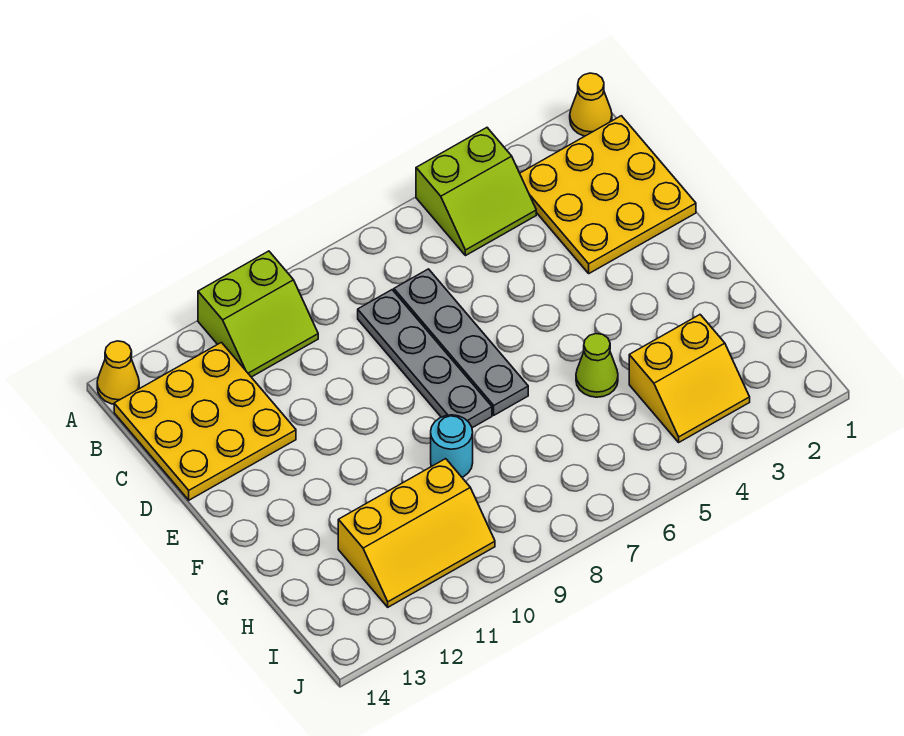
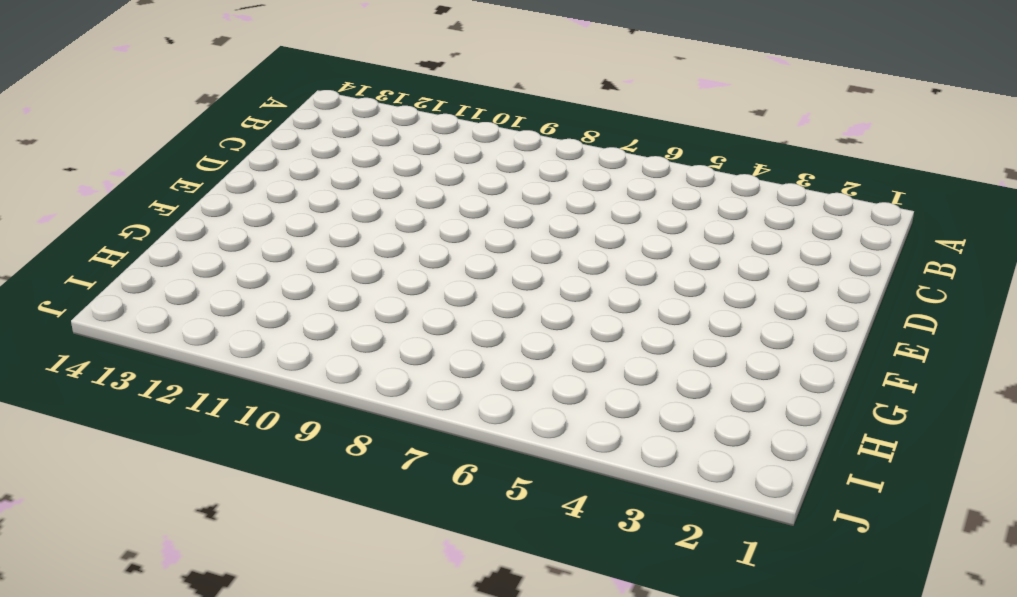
none -> yellow cone A1 level 1
none -> lime slope A4:B5 level 1 top A
none -> lime slope A10:B11 level 1 top A

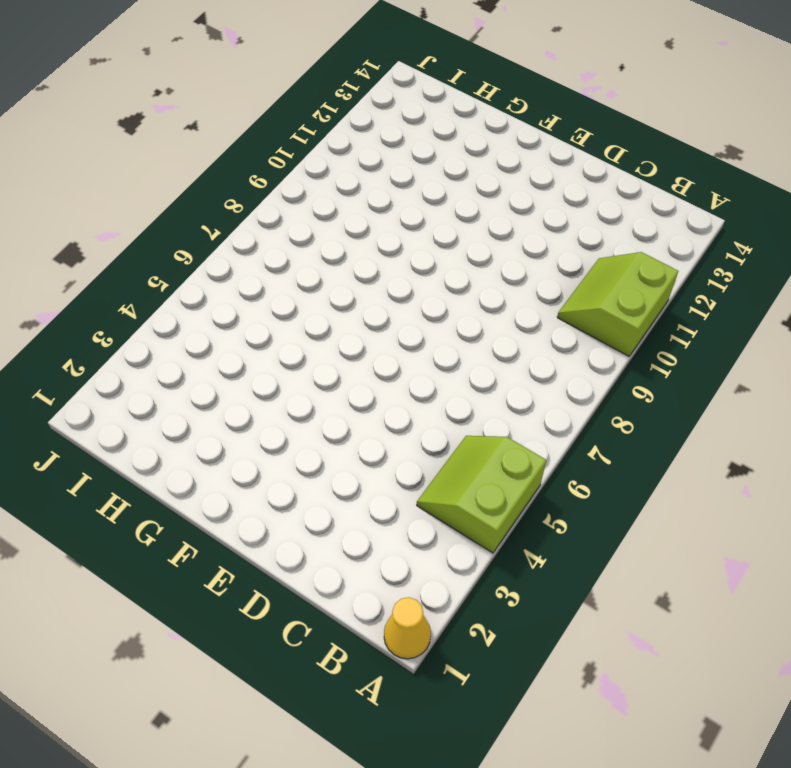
none -> yellow cone A14 level 1
none -> yellow plate B1:D3 level 1
none -> yellow plate B12:D14 level 1

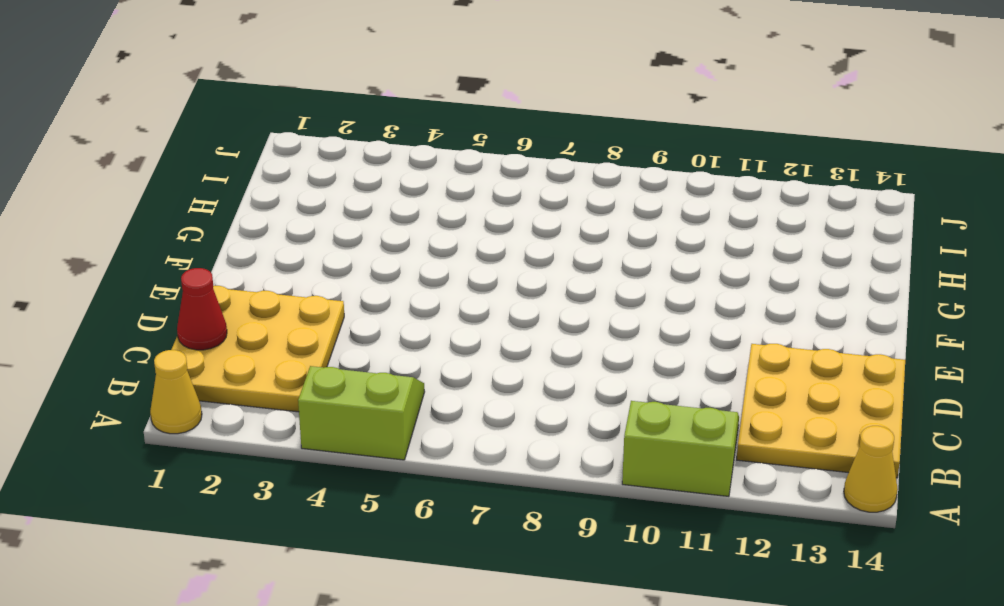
red cone C1 level 2 -> none
none -> grey plate C7:F7 level 1
none -> grey plate C8:F8 level 1
none -> lime cone G5 level 1

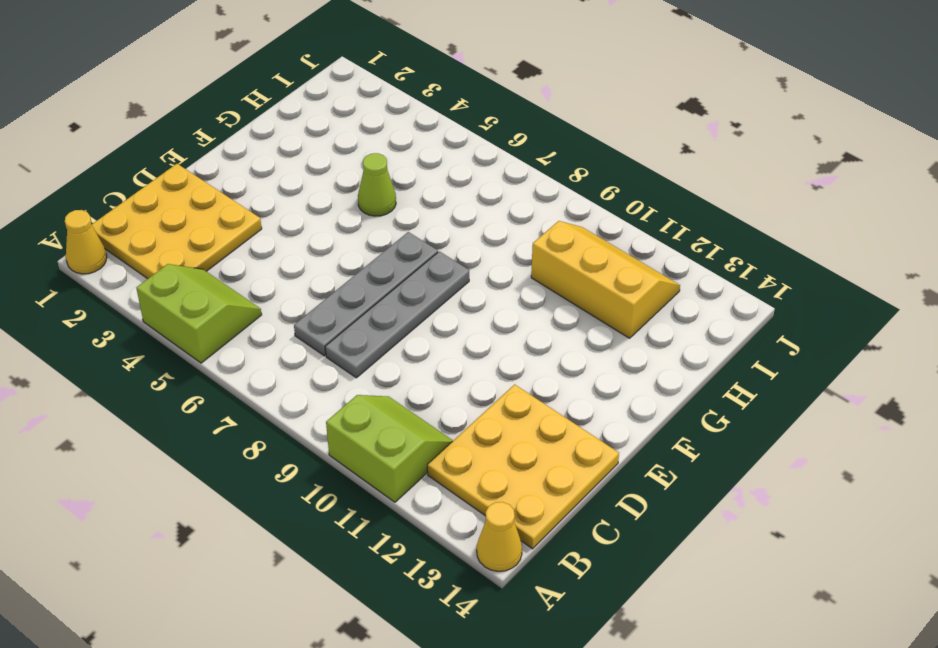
none -> cyan round brick G9 level 1
none -> yellow slope H3:I4 level 1 top H

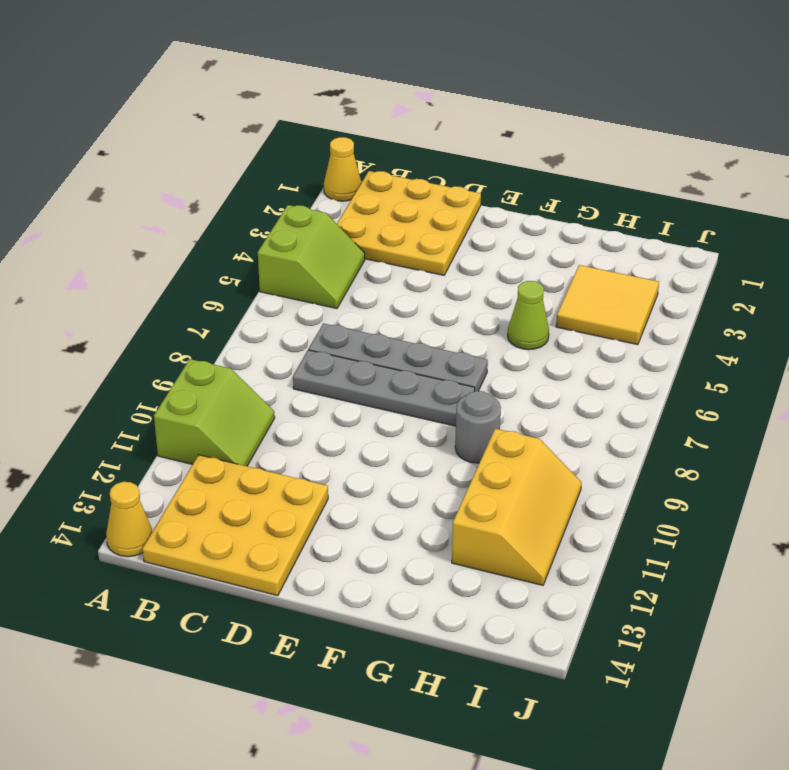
grey round brick G9 level 1 -> cyan round brick G9 level 1
yellow tile H3:I4 level 1 -> yellow slope H3:I4 level 1 top H

